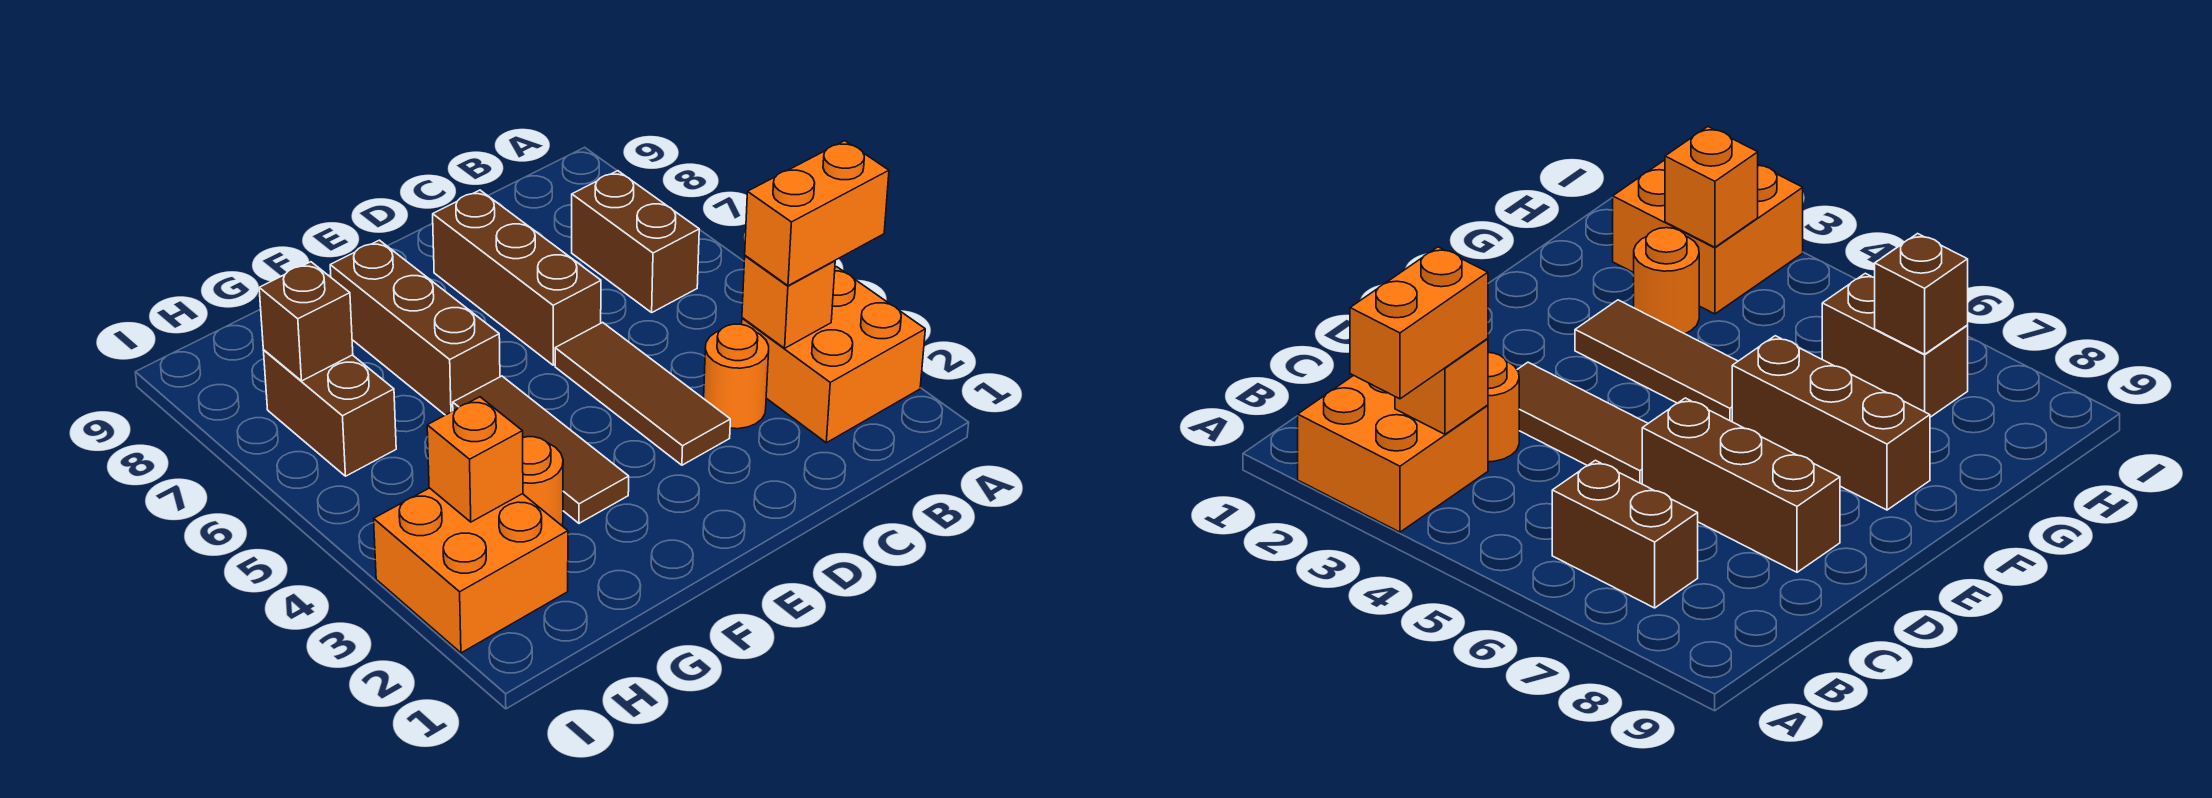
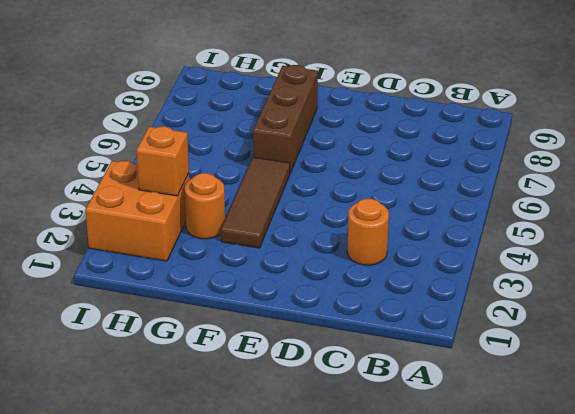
none -> orange brick A2:B3 level 1
none -> brown brick B6:B7 level 1
none -> brown tile D3:D5 level 1

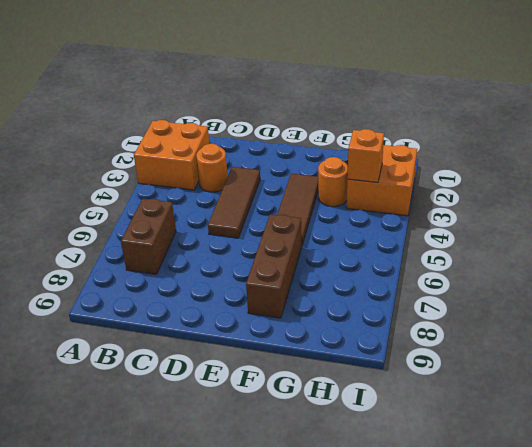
none -> brown brick D6:D8 level 1
none -> brown brick H6:H7 level 1
none -> orange brick B3 level 2

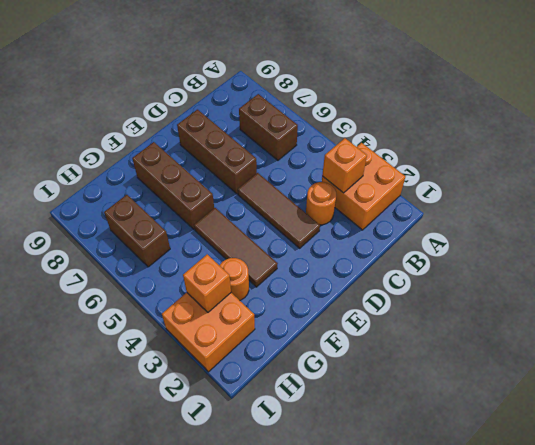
none -> brown brick H7 level 2
none -> orange brick A3:B3 level 3

